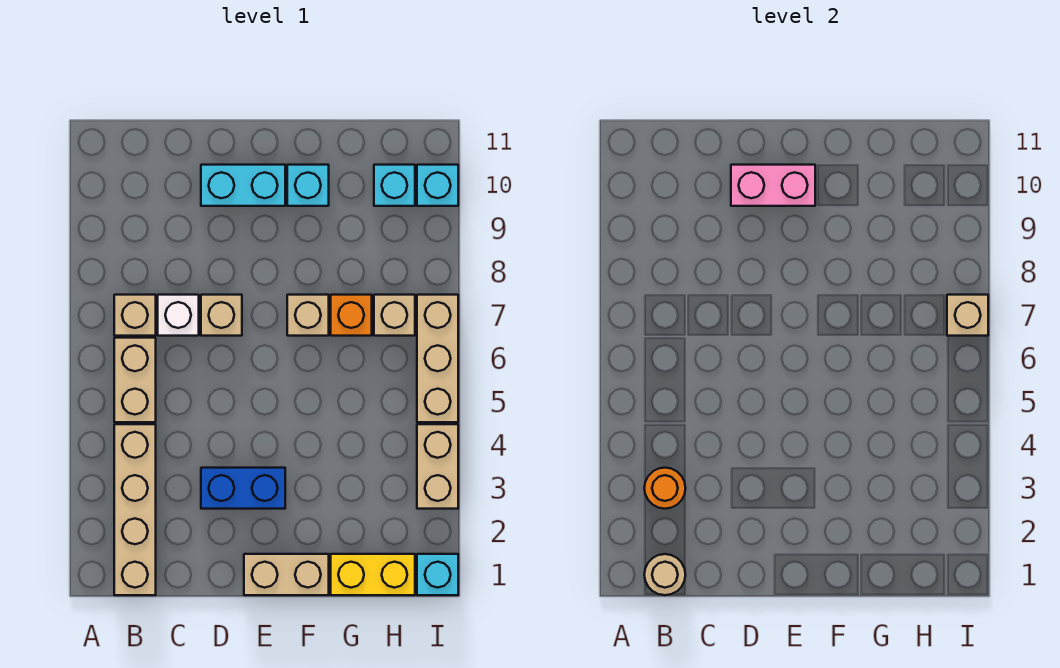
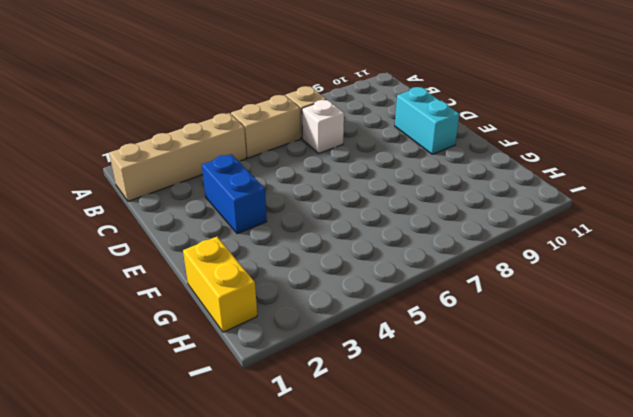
none -> tan brick D7 level 1
none -> tan brick E1:F1 level 1
none -> tan brick F7 level 1

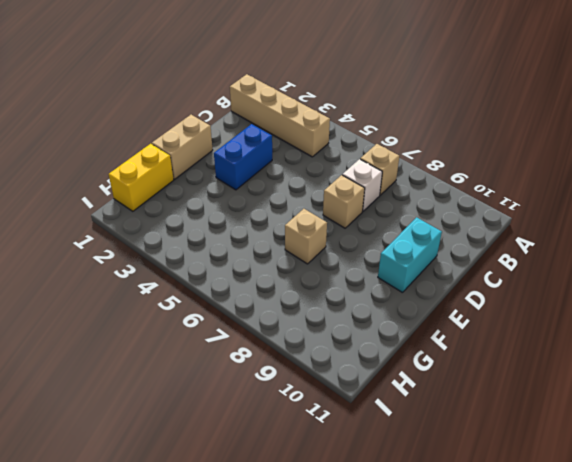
none -> tan brick B5:B6 level 1
none -> cyan brick F10 level 1
none -> orange brick G7 level 1

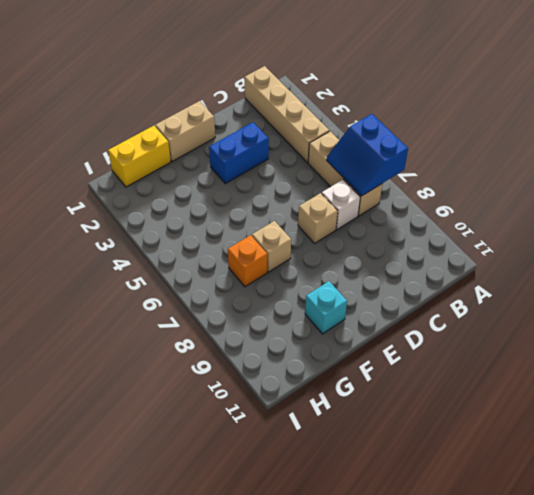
blue slope A6:B7 level 2 top A -> none
none -> cyan brick D10:E10 level 1
none -> tan brick H7 level 1
none -> cyan brick H10 level 1

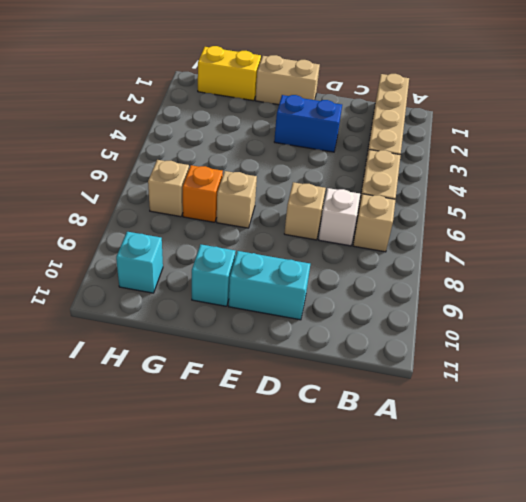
none -> cyan brick I1 level 1
none -> tan brick I3:I4 level 1
none -> tan brick I5:I7 level 1

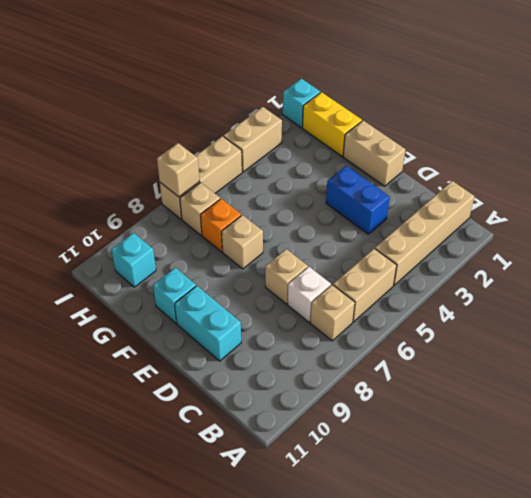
none -> cyan brick I10 level 1
none -> tan round brick B1 level 2
none -> orange round brick B3 level 2

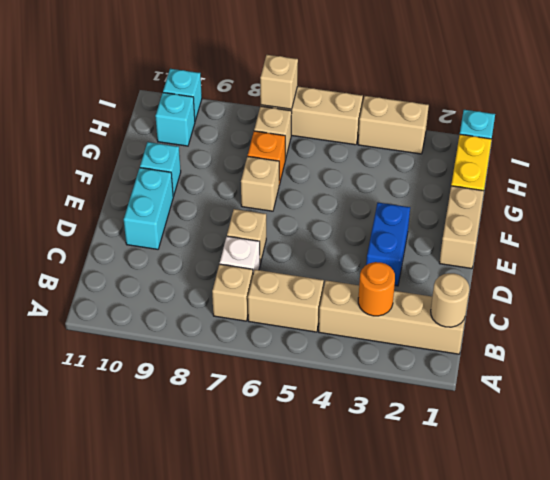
none -> pink brick D10:E10 level 2

